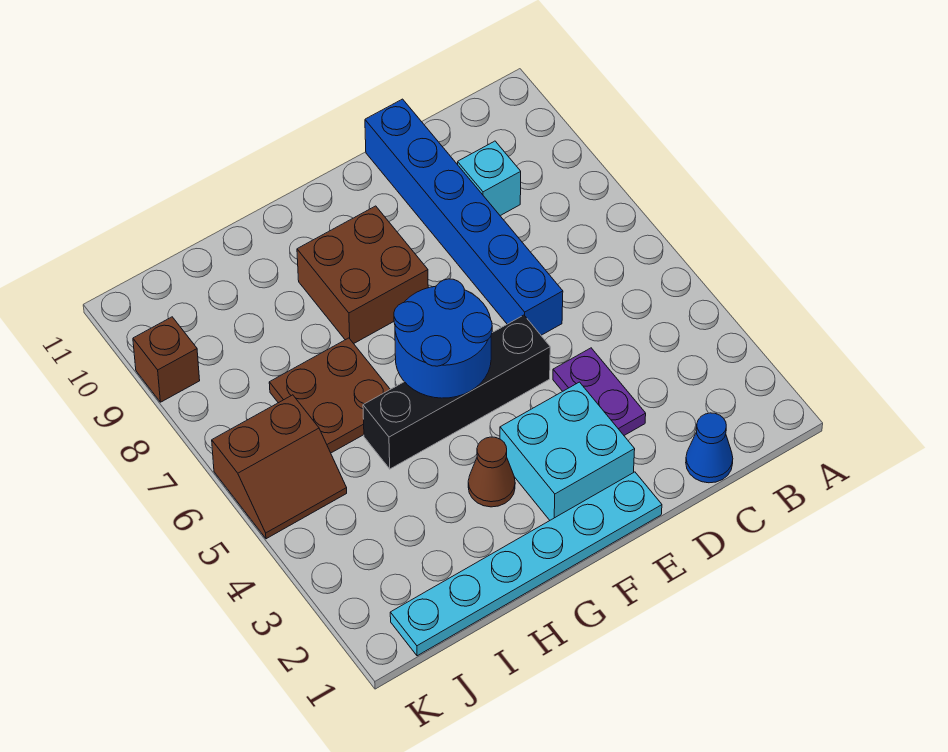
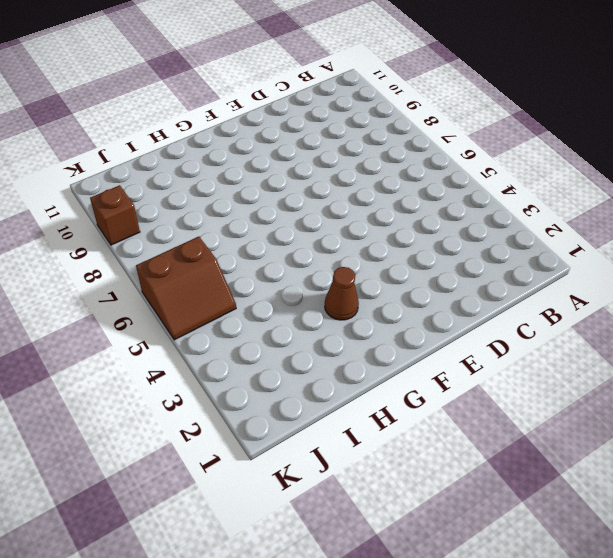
none -> blue cone C1 level 1
none -> cyan brick C9 level 1
none -> purple plate D3:D4 level 1

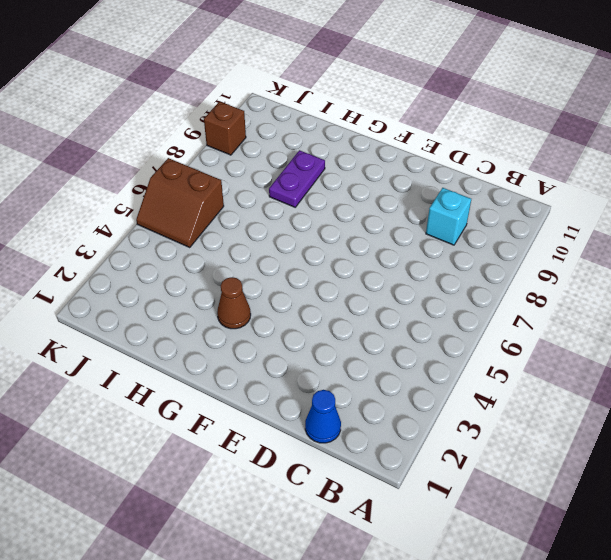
purple plate H8:H9 level 1 -> purple plate D3:D4 level 1
none -> blue brick D6:D11 level 1
none -> cyan plate E1:J1 level 1
none -> cyan brick E2:F3 level 1

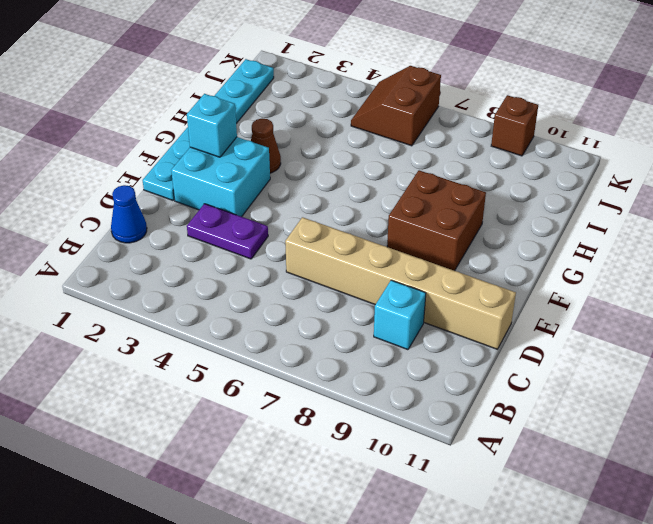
tan brick D6:D11 level 1 -> blue brick D6:D11 level 1
cyan brick F2 level 2 -> none
none -> black brick E5:H5 level 1
none -> brown plate H6:I7 level 1
none -> blue round brick F5:G6 level 2

